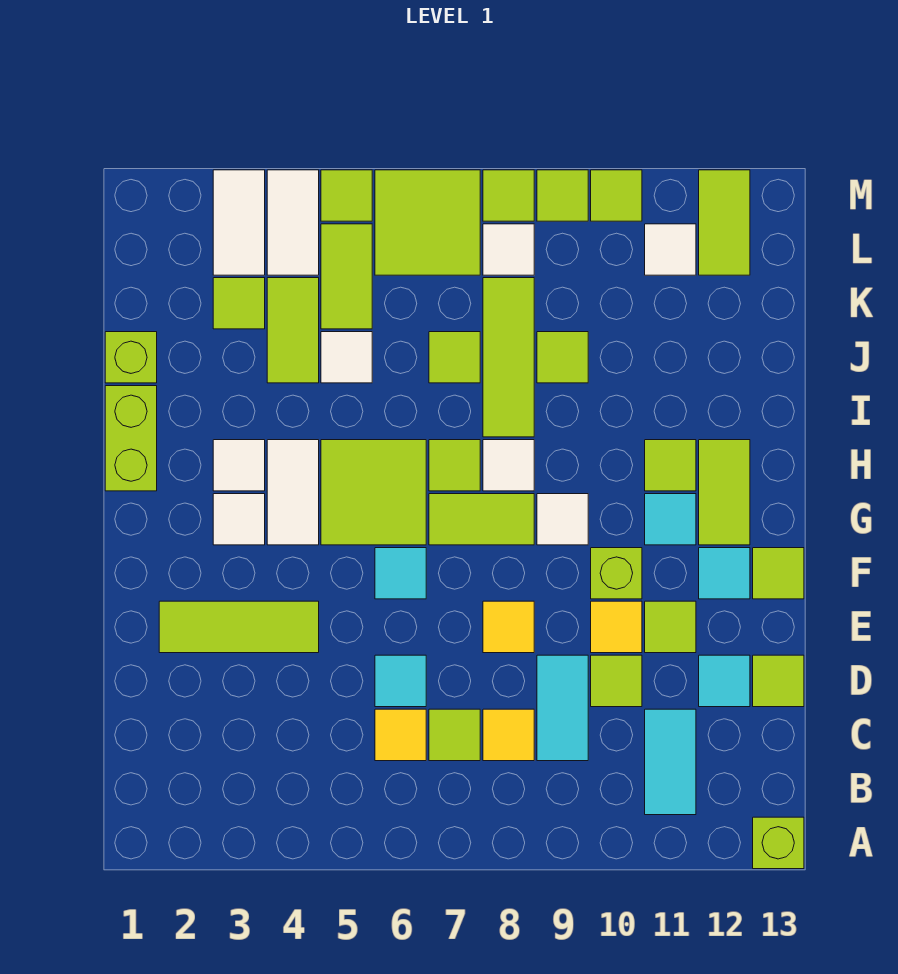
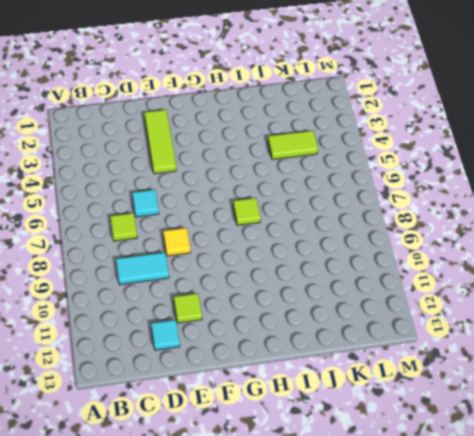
none -> lime brick A13 level 1
none -> cyan tile B11:C11 level 1
none -> yellow tile C6 level 1
none -> yellow tile C8 level 1

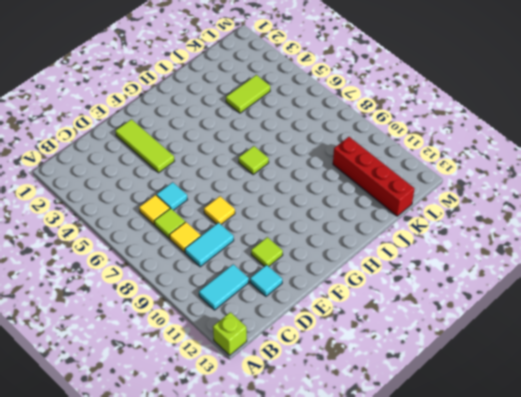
red brick K10:K13 level 1 -> none
none -> lime tile D10 level 1
none -> lime tile D13 level 1
none -> yellow tile E10 level 1
none -> cyan tile F6 level 1

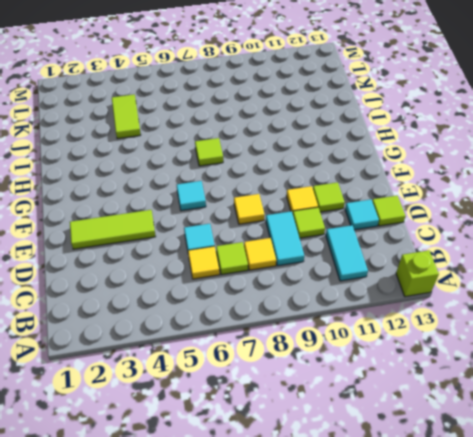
none -> lime brick F10 level 1
none -> cyan tile F12 level 1
none -> lime tile F13 level 1
none -> white tile G3 level 1

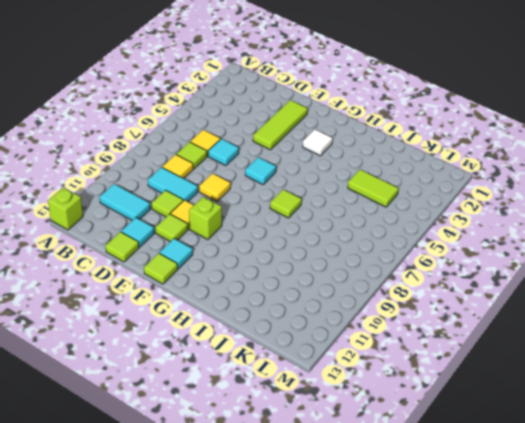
none -> white tile G4:H4 level 1
none -> lime tile G5:H6 level 1
none -> lime tile G7:G8 level 1
none -> white tile G9 level 1

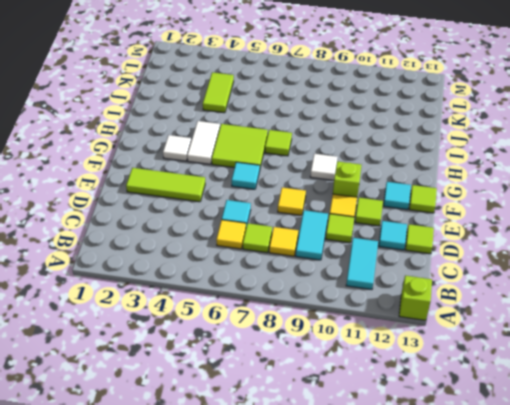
none -> lime tile G7:G8 level 1
none -> cyan tile G11 level 1
none -> lime tile G12:H12 level 1
none -> lime brick H1:I1 level 1

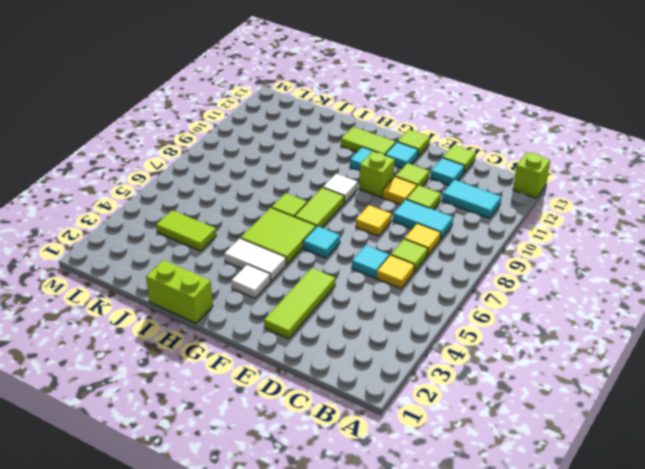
none -> white tile H3 level 1
none -> white tile H8 level 1
none -> lime tile H11 level 1
none -> lime tile I8:K8 level 1

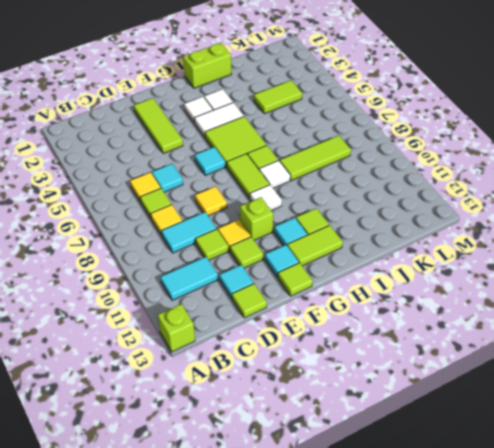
none -> lime brick J1 level 1
none -> white tile J5 level 1
none -> lime tile J7 level 1
none -> lime tile J9 level 1

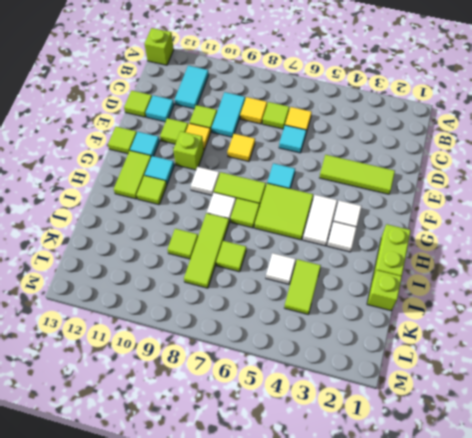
none -> lime tile K3 level 1
none -> lime tile K5:L5 level 1
none -> white tile L3:M3 level 1
none -> white tile L4:M4 level 1

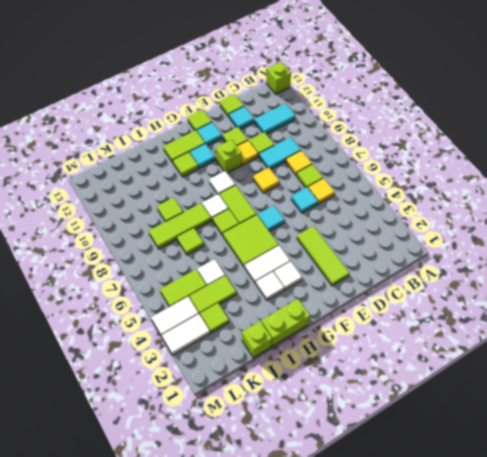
none -> lime tile L6:M7 level 1
none -> white tile L8 level 1
none -> white tile L11 level 1
none -> lime tile L12:M12 level 1

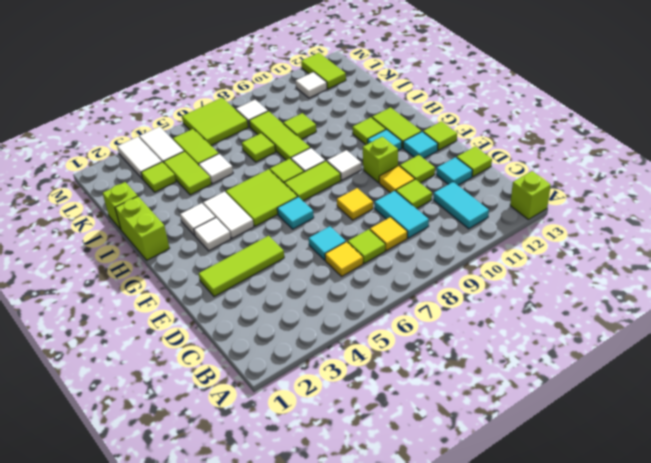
none -> lime tile M5 level 1
none -> lime tile M8 level 1
none -> lime tile M9 level 1
none -> lime tile M10 level 1

